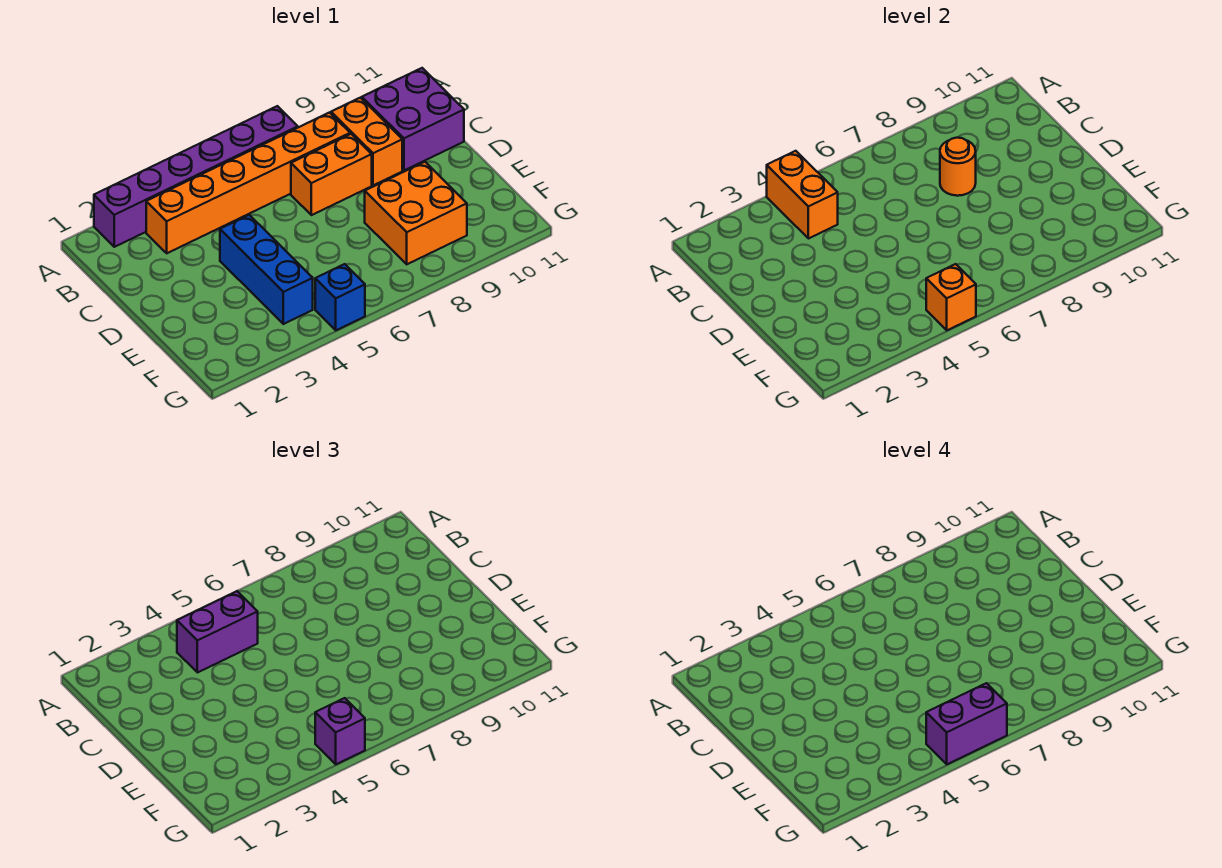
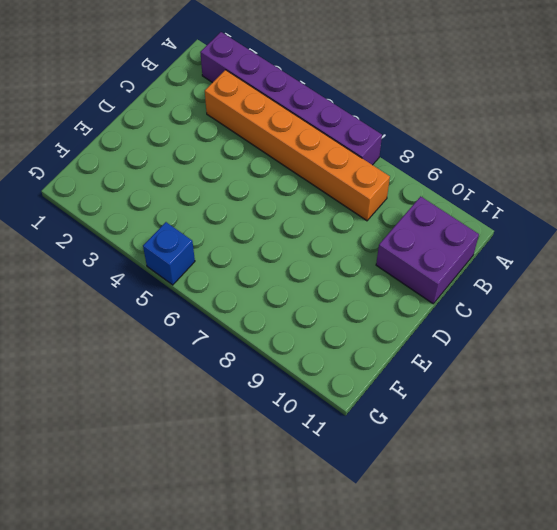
none -> orange brick B9:C9 level 1
none -> orange brick C7:C8 level 1
none -> blue brick D4:F4 level 1

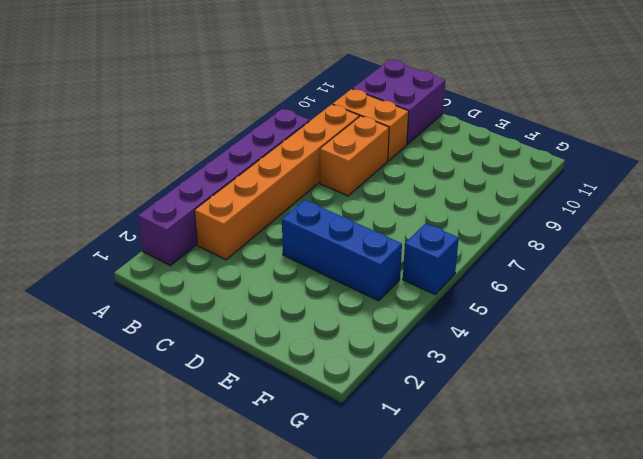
none -> orange brick E8:F9 level 1
none -> orange brick A4:B4 level 2
none -> orange round brick C8 level 2

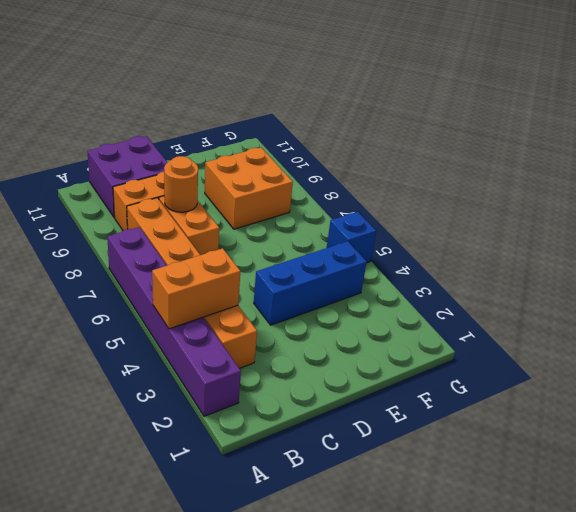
none -> orange brick G5 level 2
none -> purple brick B4:B5 level 3
none -> purple brick G5 level 3

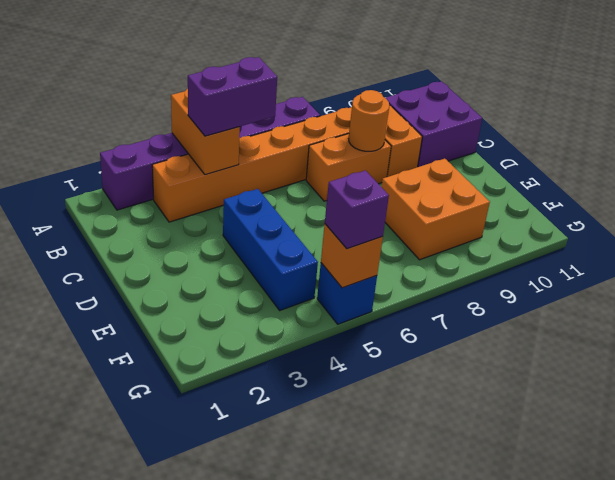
none -> purple brick G5:G6 level 4

